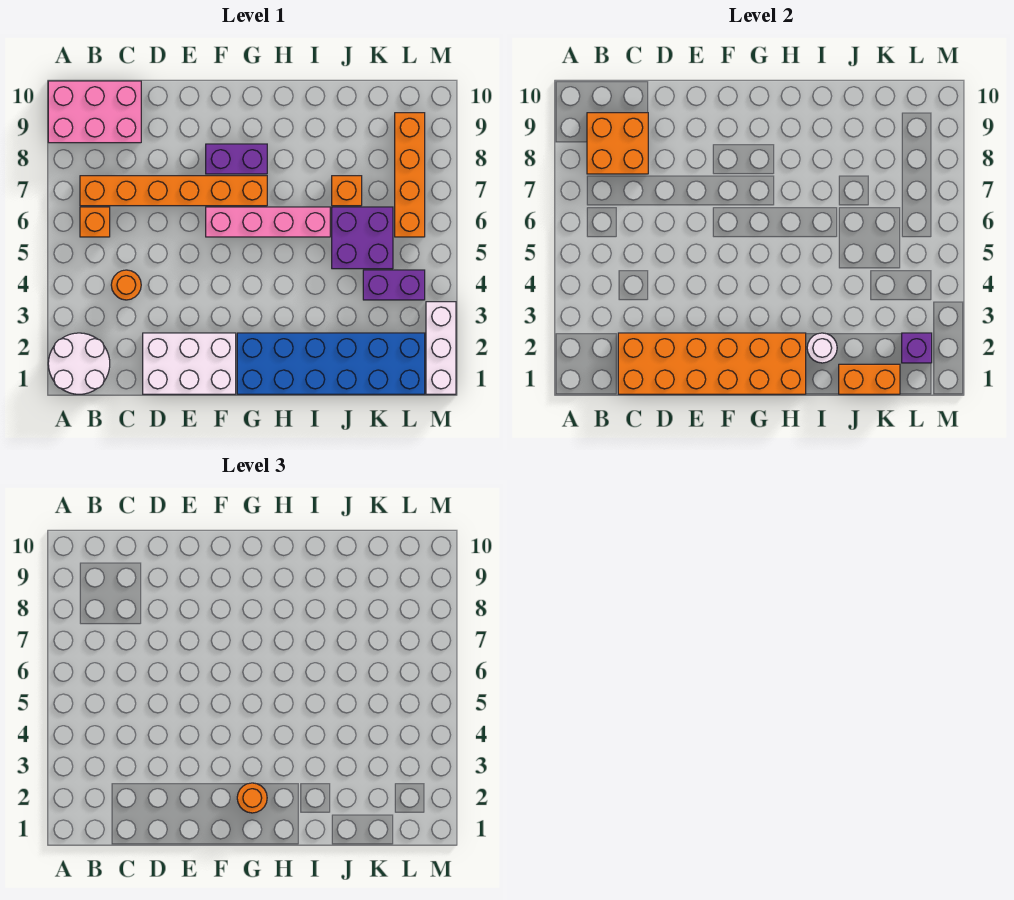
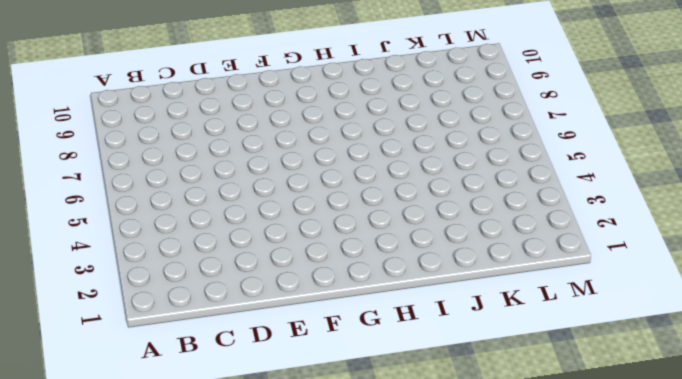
none -> white round brick A1:B2 level 1
none -> pink brick A9:C10 level 1
none -> orange brick B6 level 1

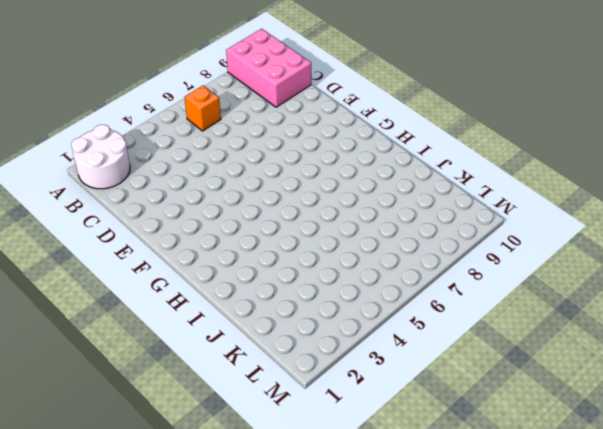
none -> orange brick B7:G7 level 1
none -> orange round brick C4 level 1
none -> white brick D1:F2 level 1

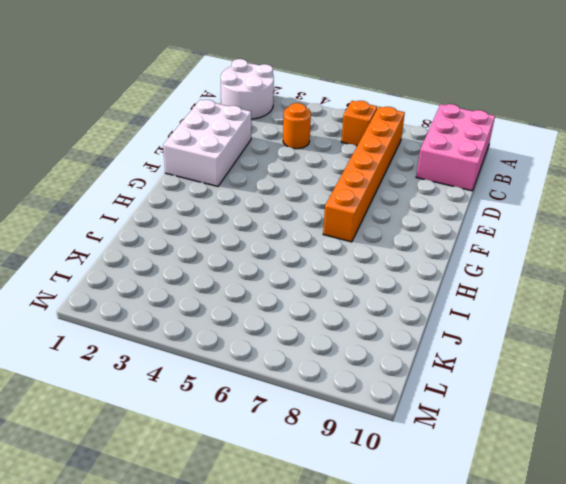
none -> pink brick F6:I6 level 1
none -> purple brick F8:G8 level 1
none -> blue brick G1:L2 level 1

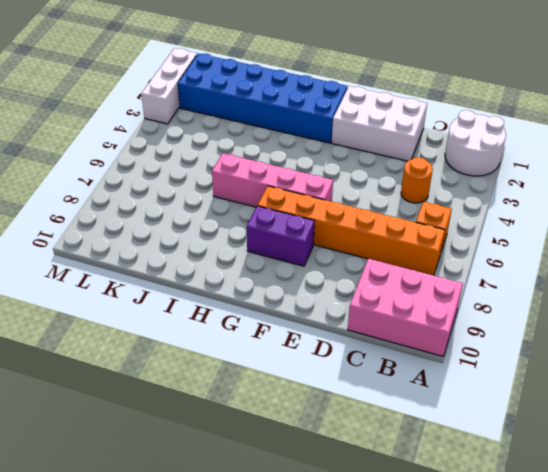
none -> purple brick J5:K6 level 1
none -> orange brick J7 level 1
none -> purple brick K4:L4 level 1

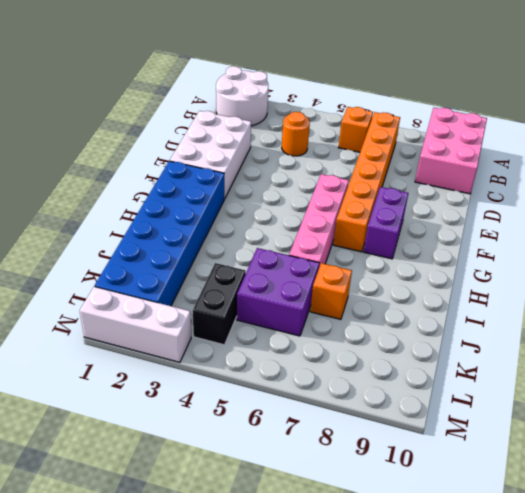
black brick K4:L4 level 1 -> purple brick K4:L4 level 1
none -> orange brick L6:L9 level 1
none -> orange brick B8:C9 level 2
none -> orange brick C1:H2 level 2

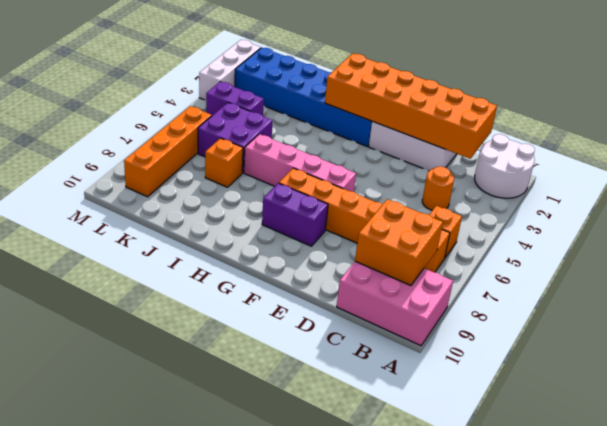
none -> white round brick I2 level 2
none -> orange brick J1:K1 level 2
none -> purple brick L2 level 2

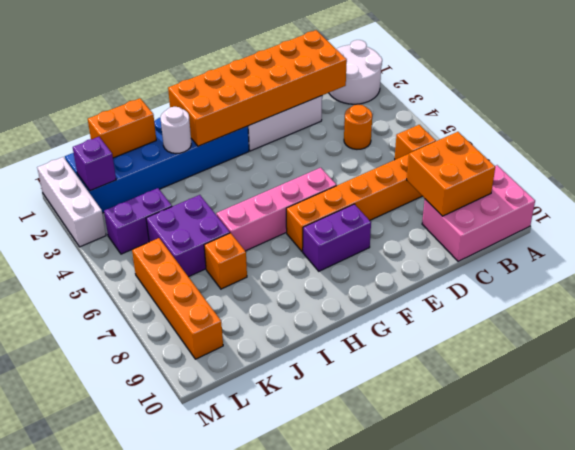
none -> orange round brick G2 level 3

